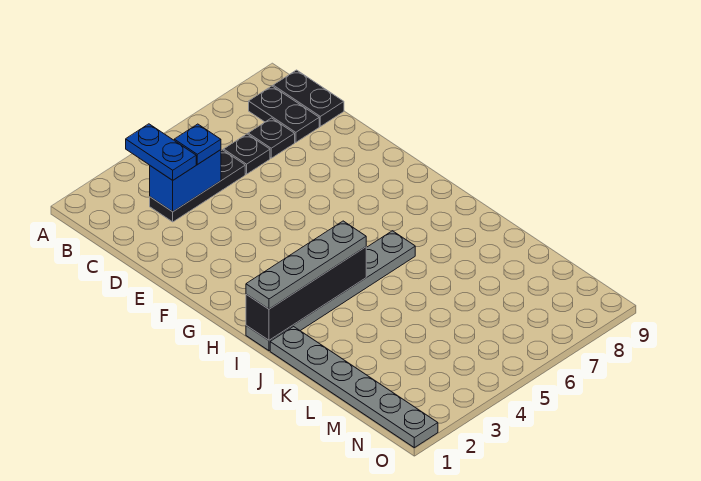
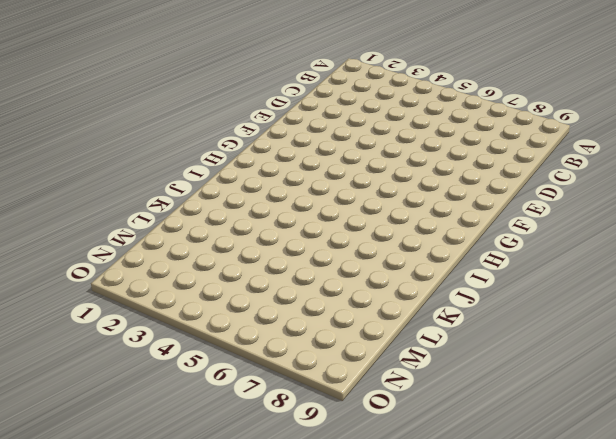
none -> black plate B8:C8 level 1
none -> black plate B9:C9 level 1
none -> black plate C3:C5 level 1

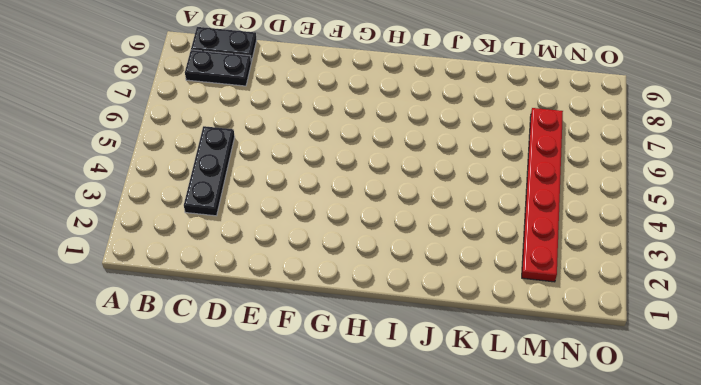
red plate M2:M7 level 1 -> none
none -> black plate C6 level 1
none -> black plate C7 level 1
none -> grey plate I1:I6 level 1

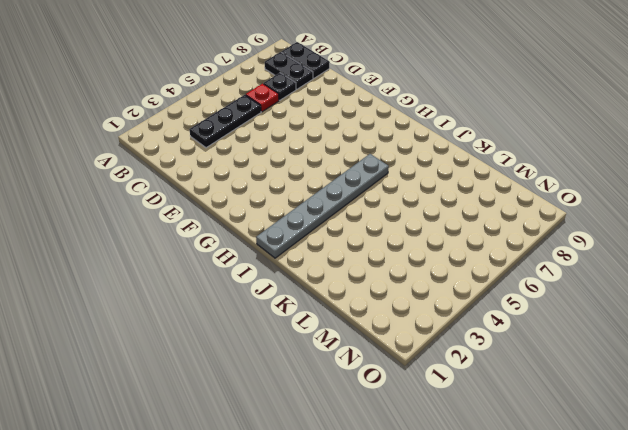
red plate C6 level 1 -> black plate C6 level 1
none -> grey plate J1:O1 level 1
none -> blue brick C3:C4 level 2
none -> black brick I1:I4 level 2

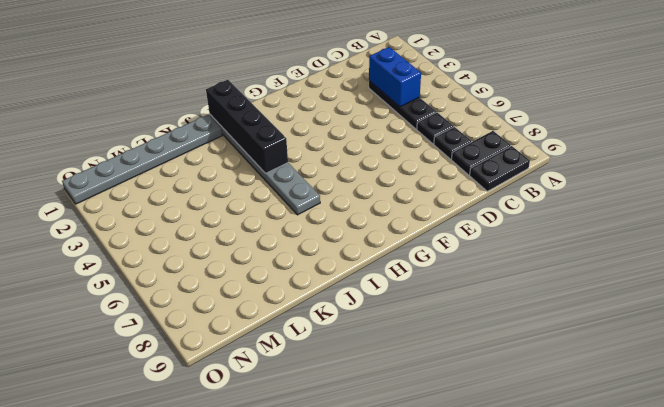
none -> blue plate B3:C3 level 3
none -> blue plate C4 level 3
none -> grey plate I1:I4 level 3

